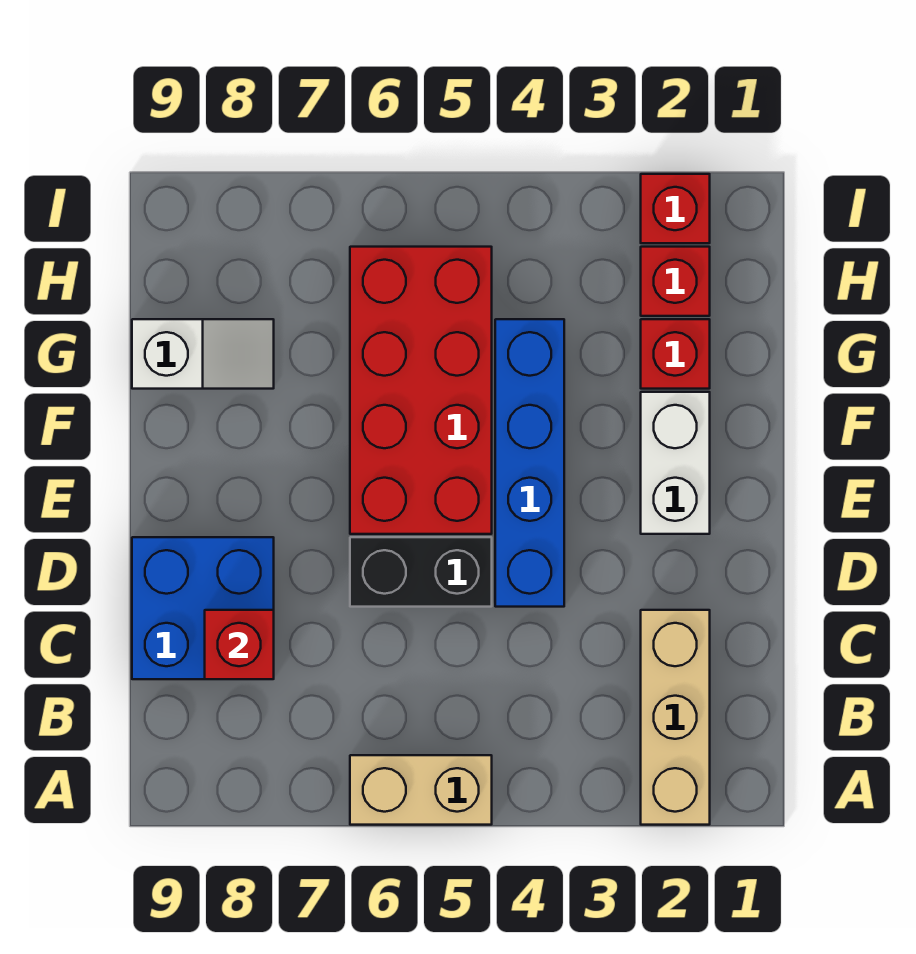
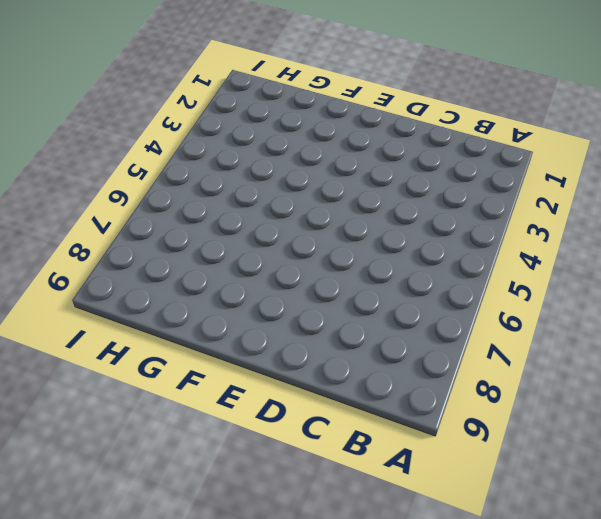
none -> tan brick A2:C2 level 1
none -> tan brick A5:A6 level 1
none -> blue brick C8:D9 level 1

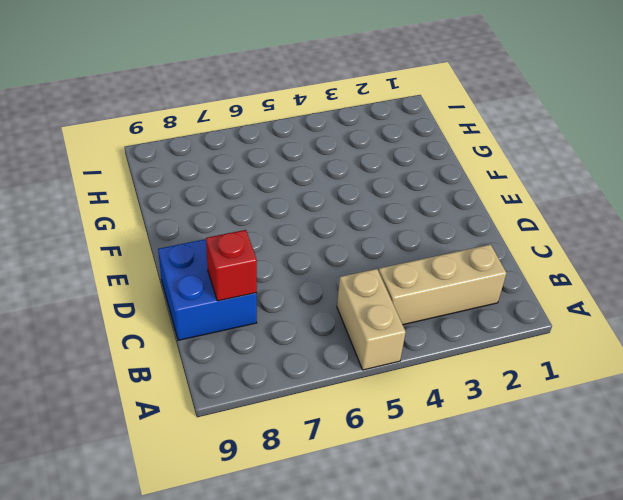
tan brick A5:B5 level 1 -> tan brick A5:A6 level 1
tan brick B2:B4 level 1 -> tan brick A2:C2 level 1
none -> blue brick D4:G4 level 1
none -> black brick D5:D6 level 1
none -> white brick E2:F2 level 1

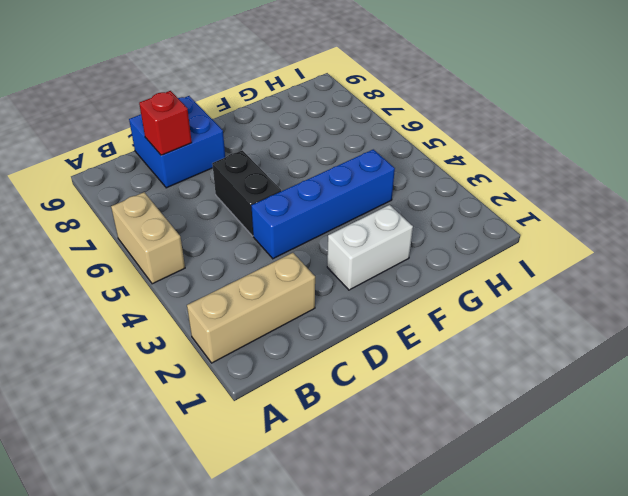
none -> red brick E5:H6 level 1
none -> red brick G2 level 1
none -> white slope G8:G9 level 1 top 9

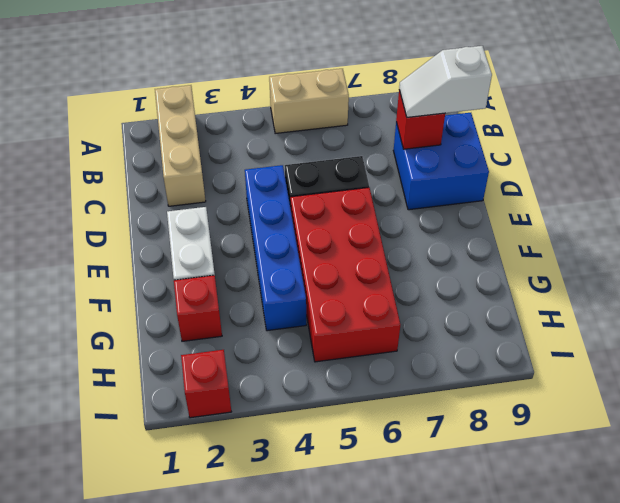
white slope C8:C9 level 3 top 9 -> white slope G8:G9 level 1 top 9
none -> red brick H2 level 1

